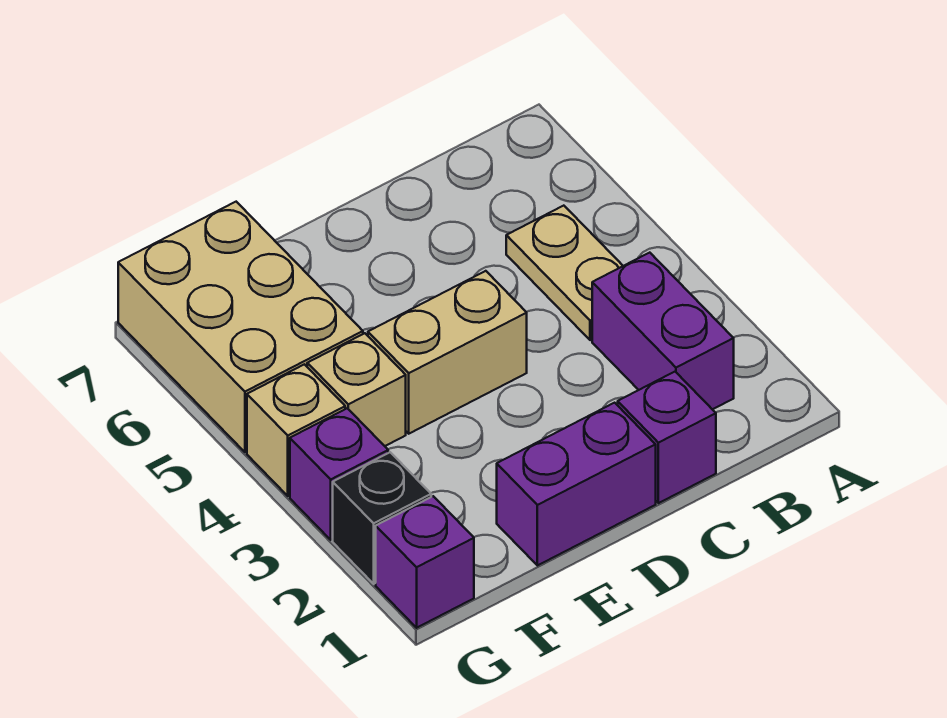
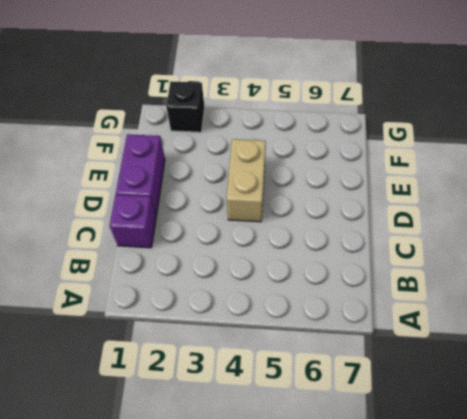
none -> purple brick B2:B3 level 1
none -> tan plate B4:B5 level 1

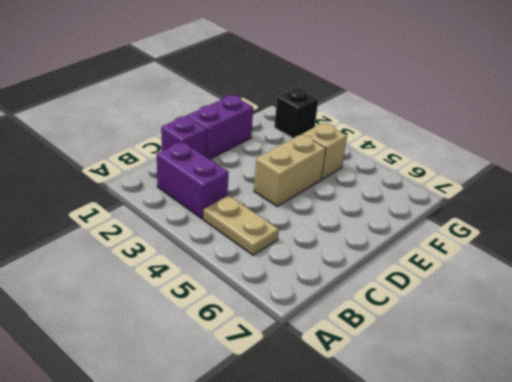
none -> tan brick F5:G7 level 1
none -> purple brick G1 level 1

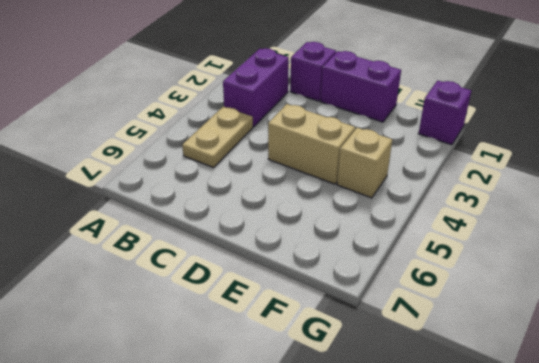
none -> tan brick F5:G7 level 1
none -> black brick G2 level 1

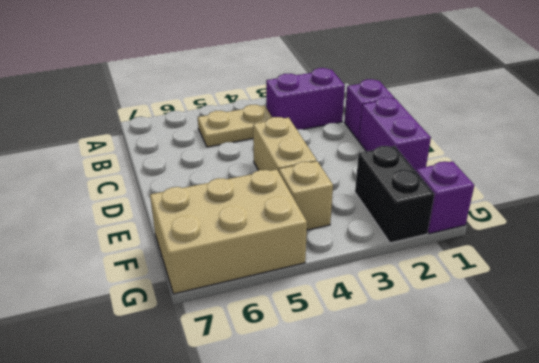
black brick F2:G2 level 1 -> black brick G2 level 1
none -> purple brick G3 level 1
none -> tan brick G4 level 1

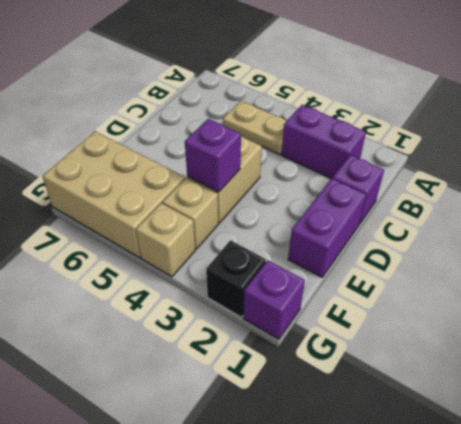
purple brick E4 level 2 -> purple brick G3 level 1

